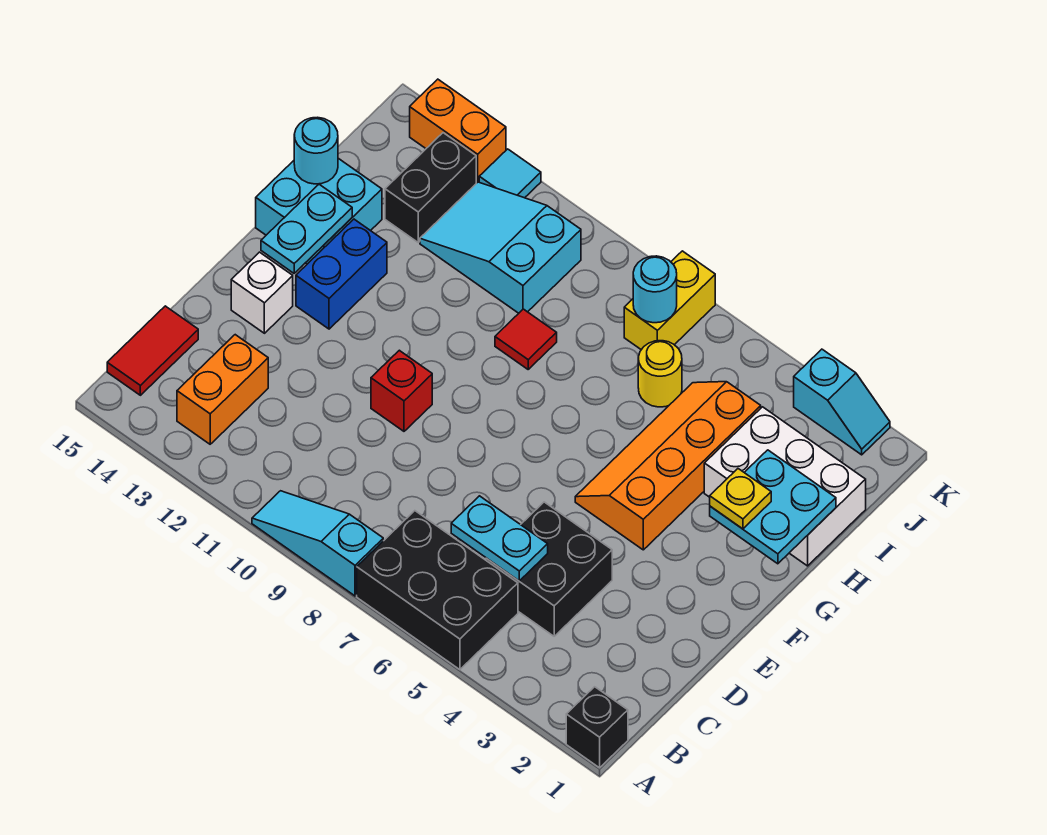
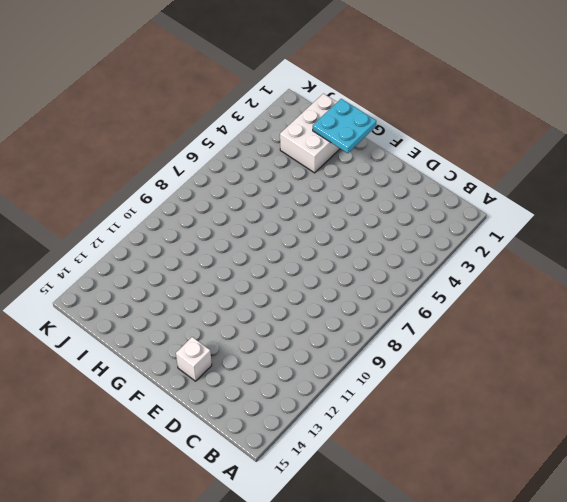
none -> black brick A1 level 1
none -> black brick A5:B7 level 1
none -> cyan slope A8:A10 level 1 top 8

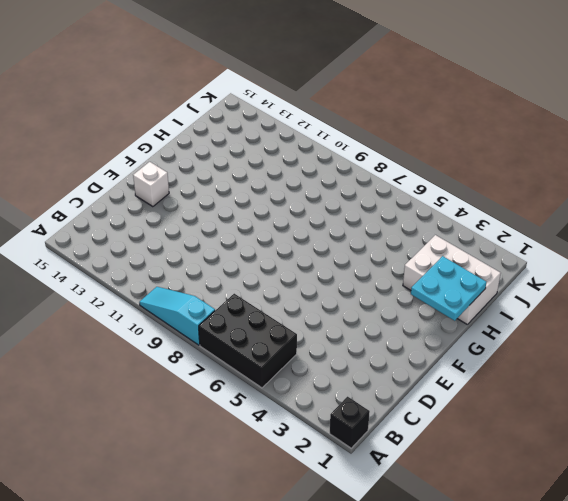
none -> orange brick B13:C13 level 1
none -> red tile B15:C15 level 1
none -> black brick C4:D5 level 1

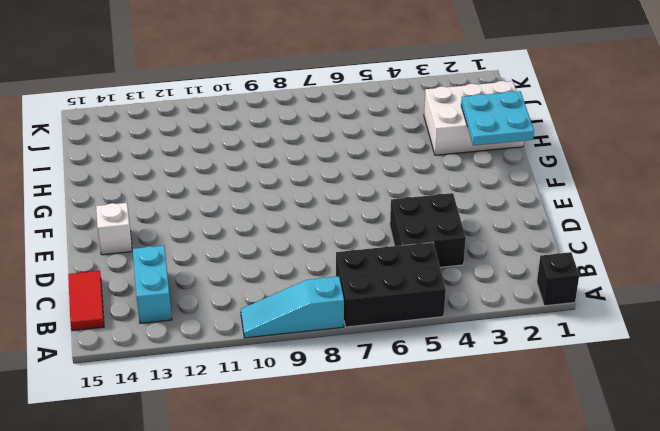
cyan brick B13:C13 level 1 -> orange brick B13:C13 level 1
none -> red brick E10 level 1
none -> orange slope F4:I5 level 1 top 4
none -> blue brick F13:G13 level 1

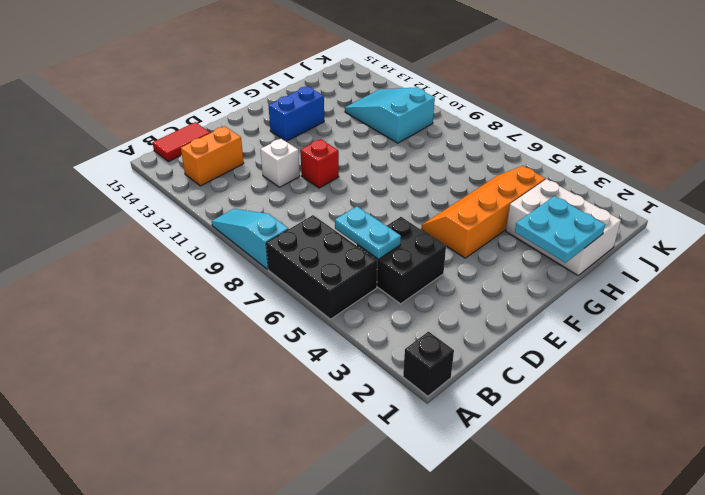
white brick D11 level 1 -> white brick E14 level 1
none -> cyan brick G14:H15 level 1
none -> red tile H9 level 1
none -> yellow round brick I6 level 1

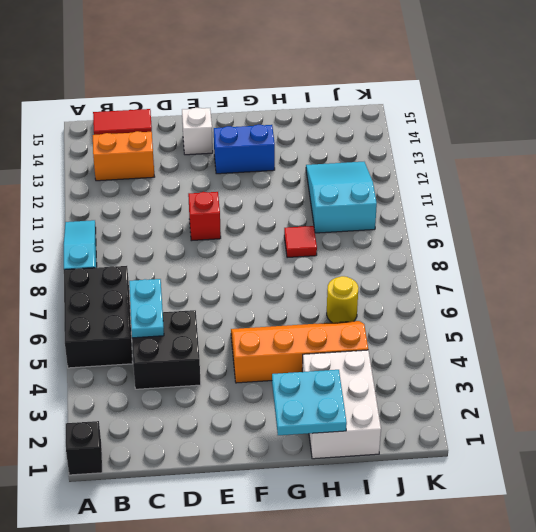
none -> cyan brick G14:H15 level 1
none -> black brick I13:J13 level 1
none -> yellow brick J7:K7 level 1

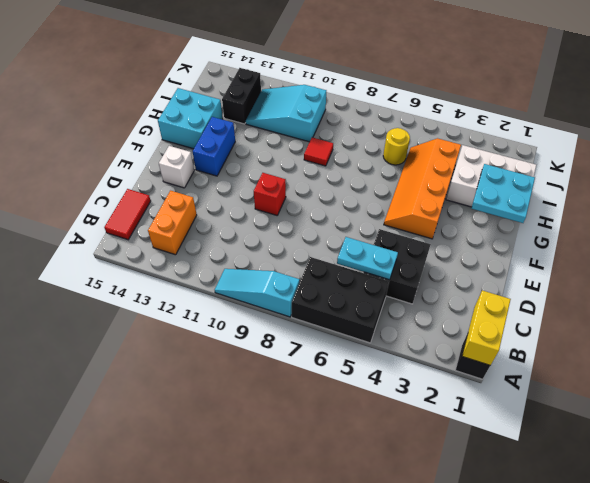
yellow brick A1:B1 level 2 -> yellow brick J7:K7 level 1
none -> cyan slope K2:K3 level 1 top 3
none -> cyan tile K12 level 1
none -> orange brick K13:K14 level 1

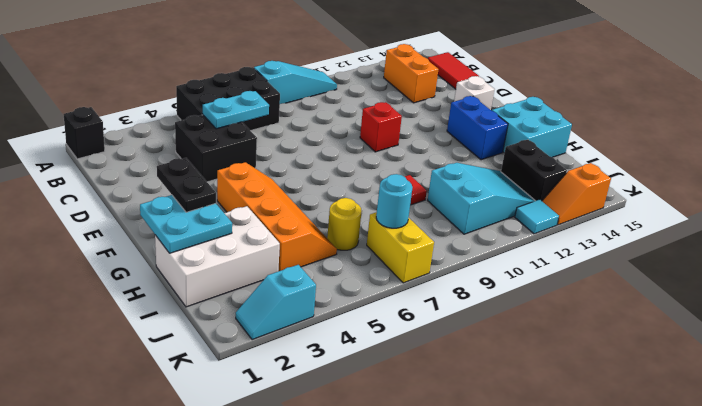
black plate F2:G2 level 3 -> yellow plate G2 level 3
orange slope K13:K14 level 1 top 14 -> orange brick K13:K14 level 1
none -> cyan plate F14:G14 level 2
none -> cyan round brick H15 level 2

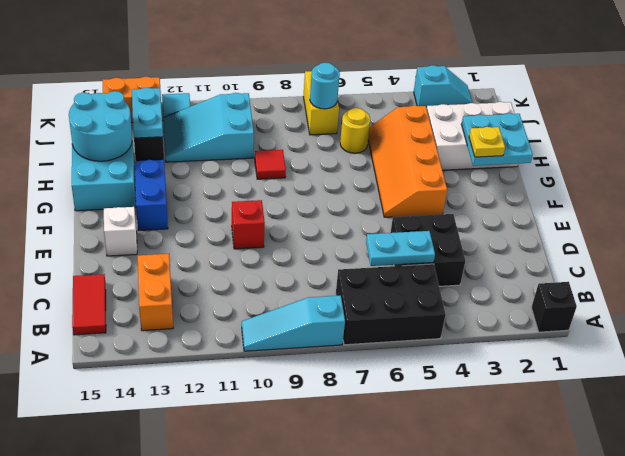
cyan round brick H14:I15 level 2 -> cyan round brick H15 level 2
cyan plate I13:J13 level 2 -> cyan plate F14:G14 level 2

